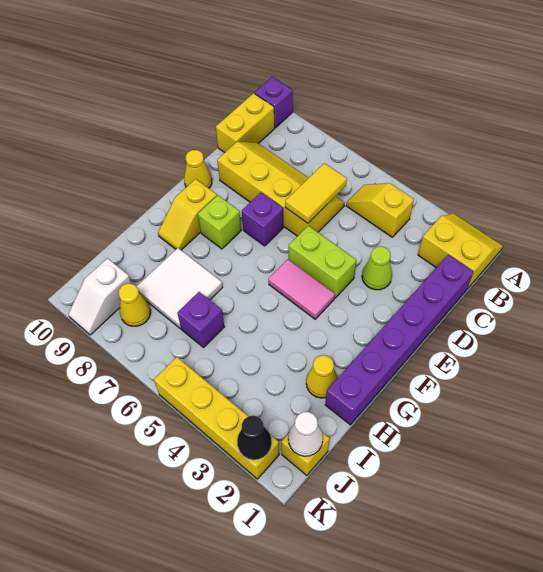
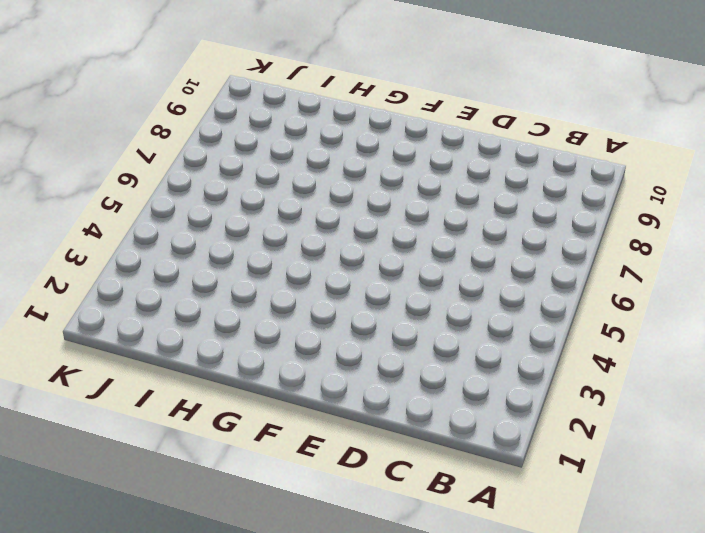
none -> yellow slope A1:B2 level 1 top B
none -> purple brick A10 level 1
none -> yellow slope B4:B5 level 1 top 4

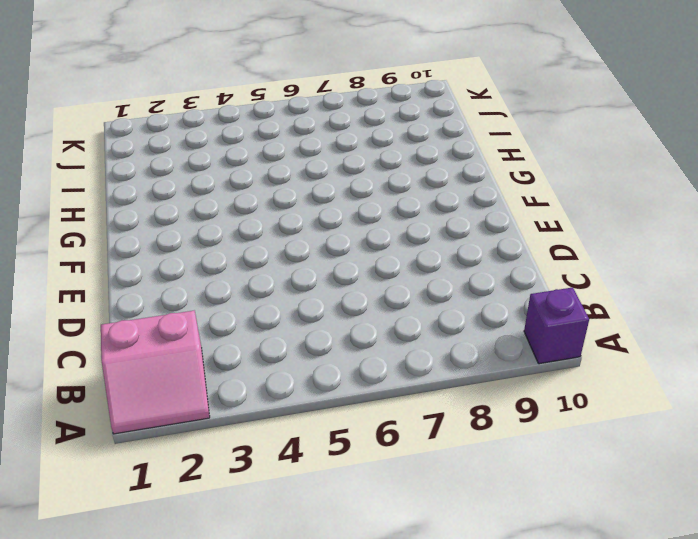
pink slope A1:B2 level 1 top B -> yellow slope A1:B2 level 1 top B
none -> yellow slope B4:B5 level 1 top 4
none -> yellow brick B10:C10 level 1
none -> purple brick C1:H1 level 1

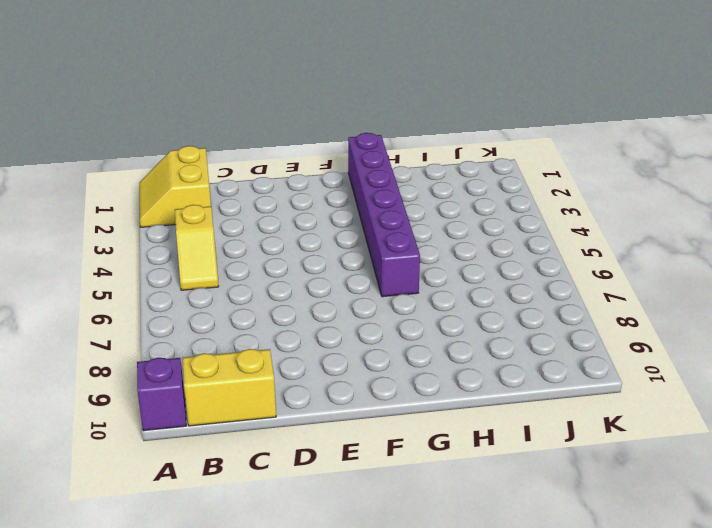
purple brick G1:G6 level 1 -> purple brick C1:H1 level 1
none -> yellow slope C6:D9 level 1 top D
none -> lime cone D3 level 1
none -> lime brick E4:E5 level 1

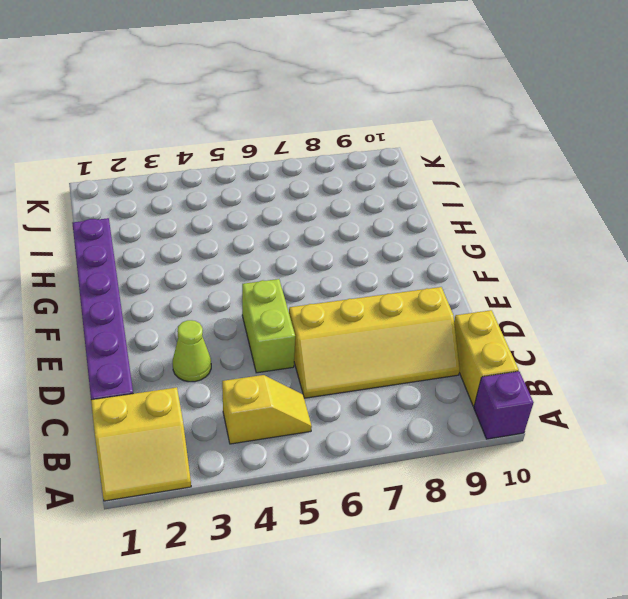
lime brick D5:E5 level 1 -> lime brick E4:E5 level 1
none -> purple brick E7 level 1
none -> yellow cone E10 level 1
none -> pink tile F4:F5 level 1

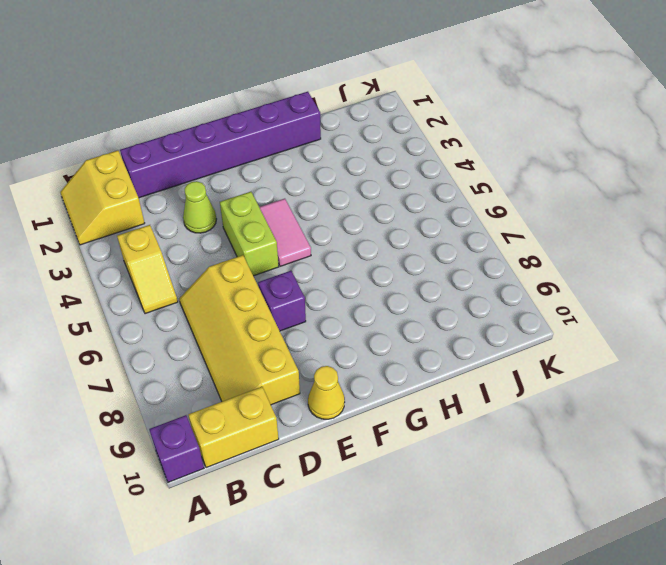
none -> lime brick F8 level 1
none -> yellow slope F9:G9 level 1 top F
none -> yellow cone H2 level 1

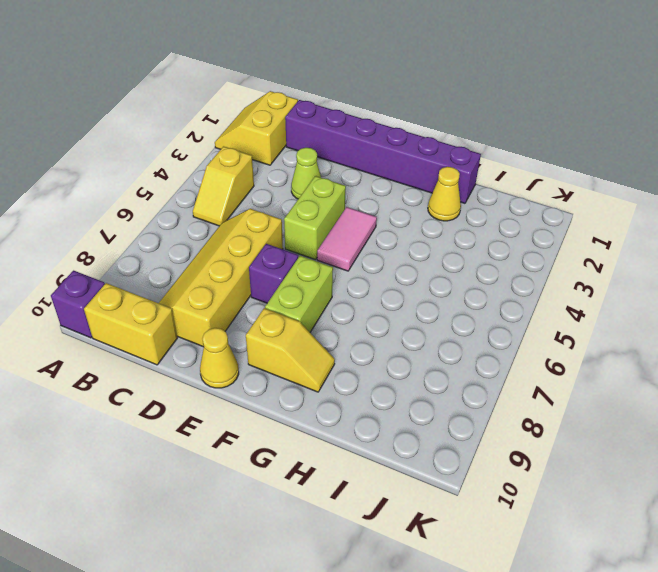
lime brick F7:F8 level 1 -> lime brick F8 level 1
none -> white tile H7:I8 level 1
none -> purple brick I6 level 1
none -> yellow brick J1 level 1

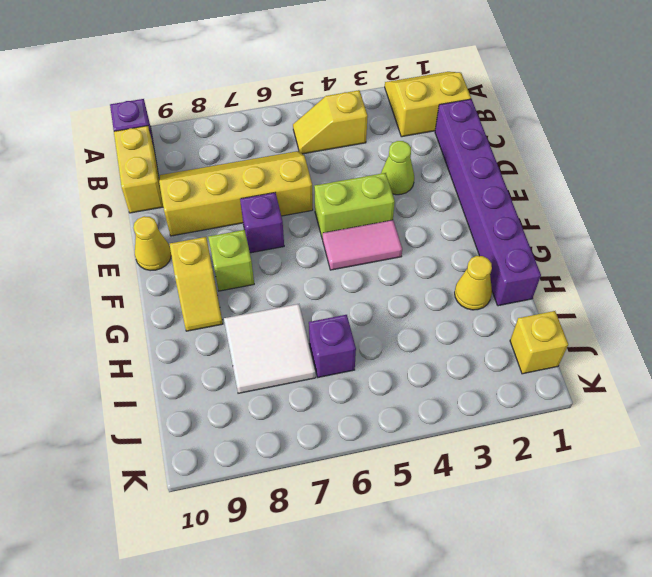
none -> yellow cone J8 level 1
none -> white slope J9:K9 level 1 top J
none -> yellow brick K2:K5 level 1

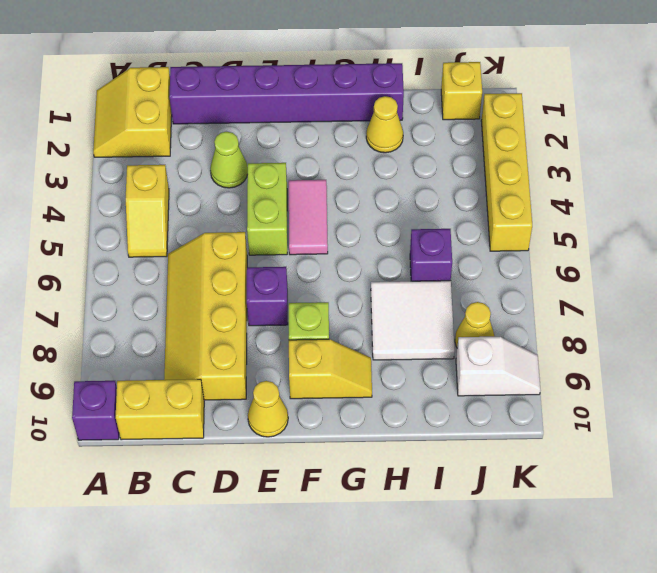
none -> yellow tile C6:D6 level 2
none -> white cone J1 level 2
none -> black cone K2 level 2

